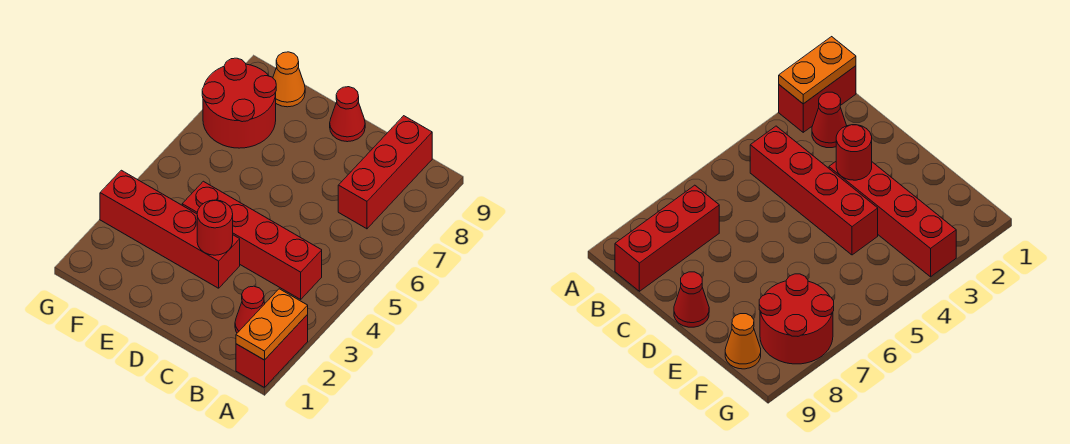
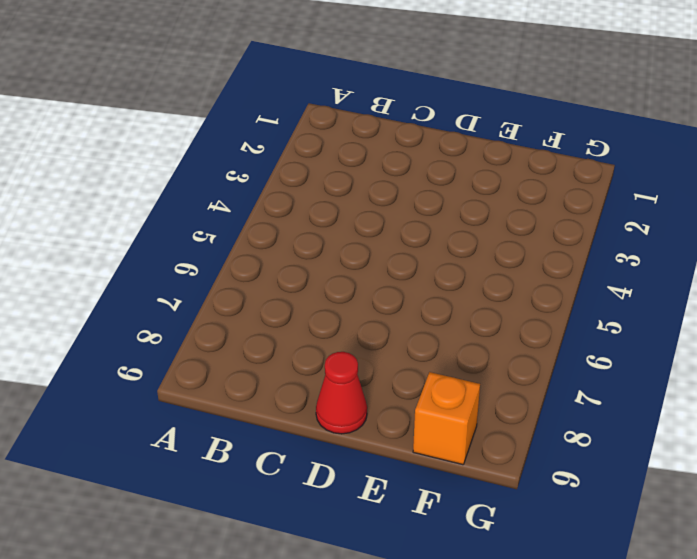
orange brick F9 level 1 -> orange cone F9 level 1
none -> red brick A1:A2 level 1
none -> red cone B2 level 1

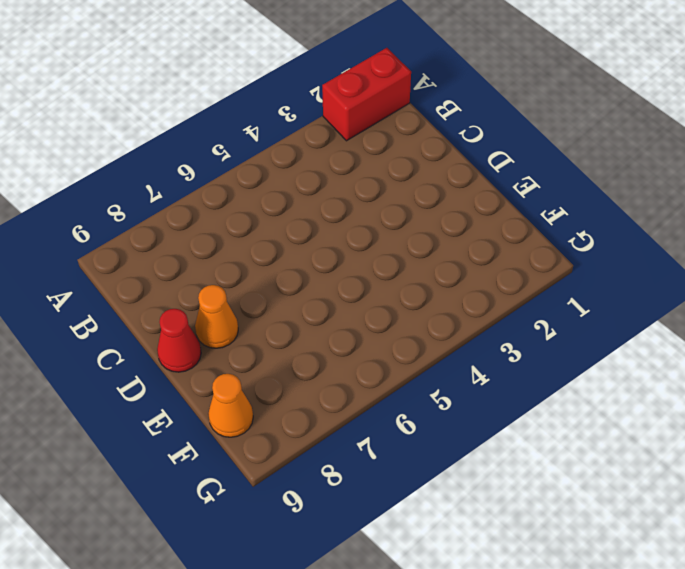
orange cone D8 level 1 -> none
none -> red cone B2 level 1
none -> red brick B4:E4 level 1

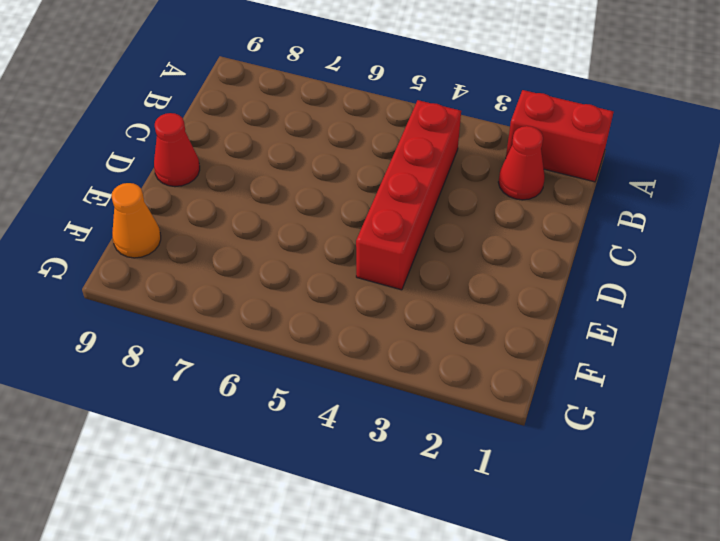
none -> red brick B7:B9 level 1
none -> red brick D3:G3 level 1

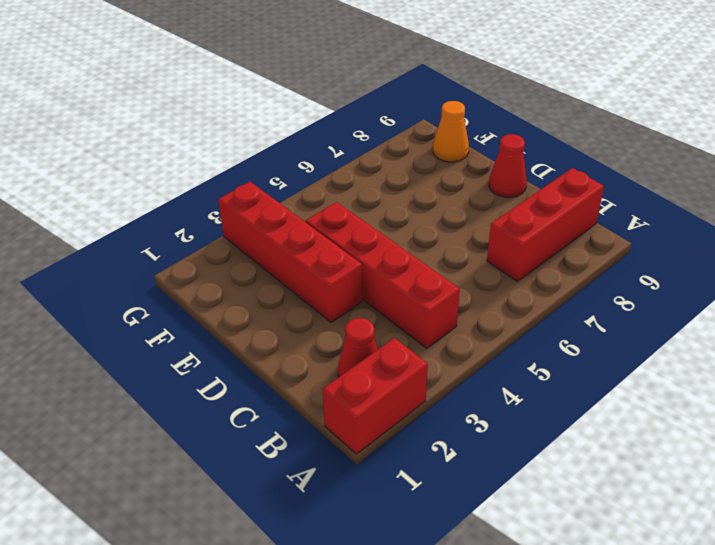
none -> red round brick F7:G8 level 1
none -> orange plate A1:A2 level 2

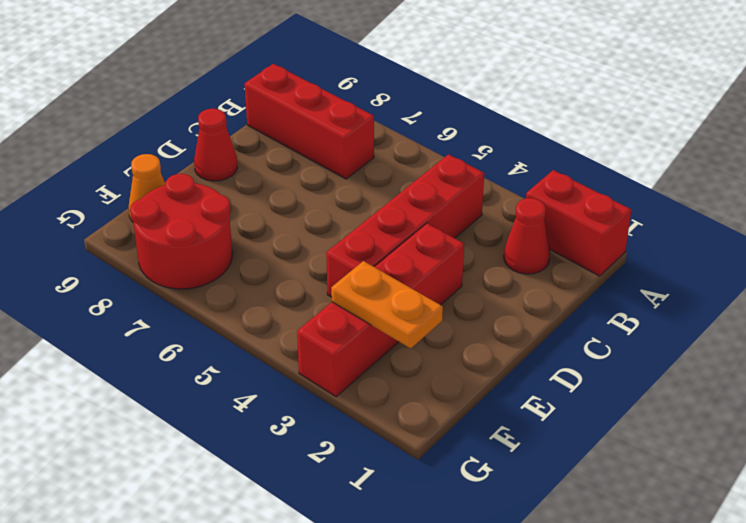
orange plate F2:F3 level 2 -> orange plate A1:A2 level 2
none -> red round brick D3 level 2

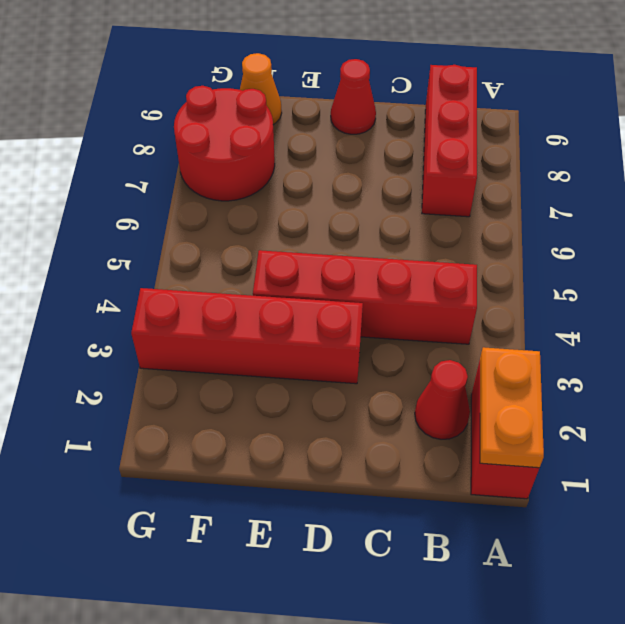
none -> red round brick D3 level 2

